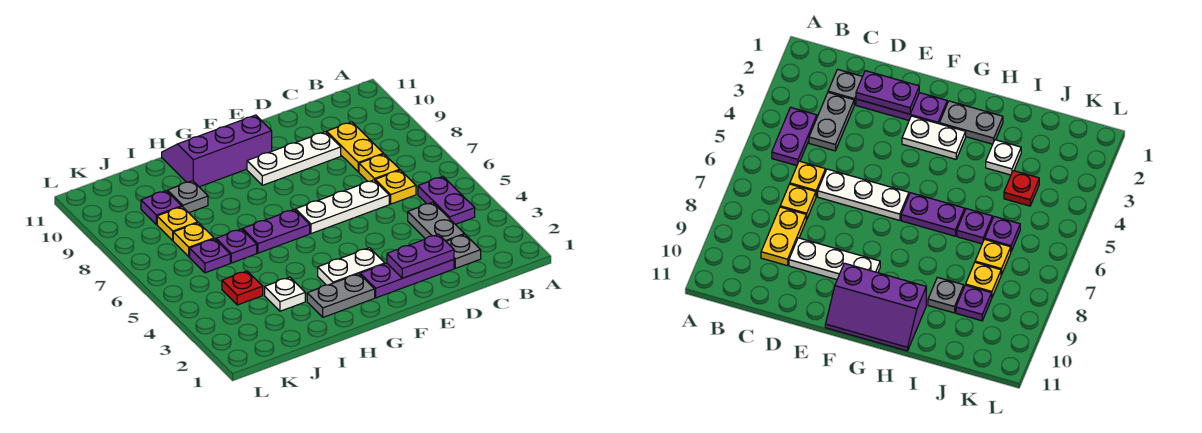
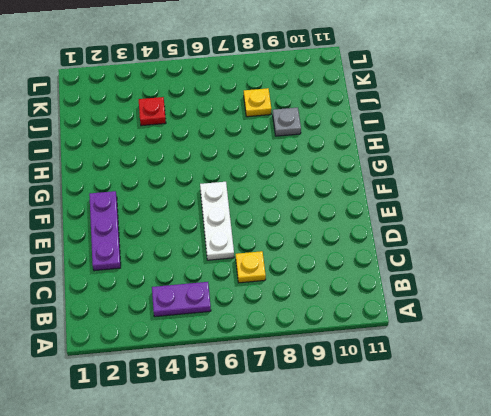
none -> grey plate C2 level 1
none -> grey plate C3:C4 level 1
none -> yellow plate C6 level 1

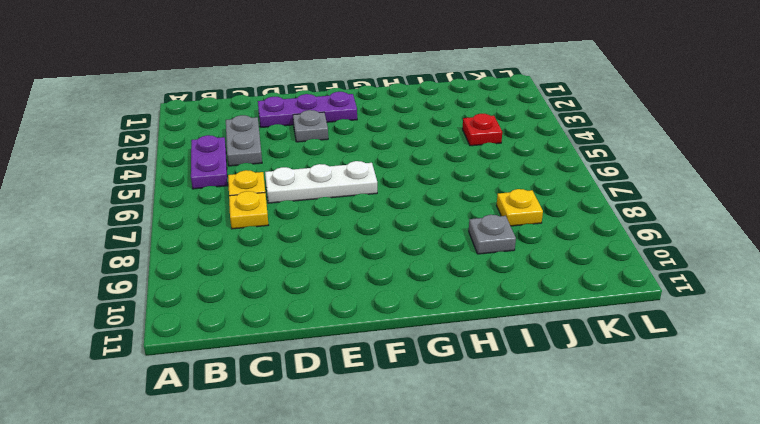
grey plate E3 level 1 -> grey plate C2 level 1
none -> yellow plate C8:C9 level 1
none -> white plate D9:F9 level 1
none -> white plate F3:G3 level 1

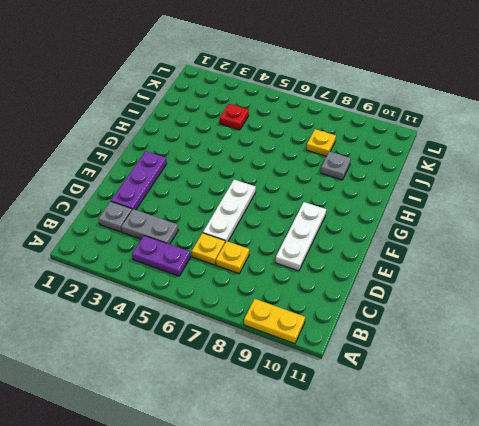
yellow plate A9:A10 level 1 -> yellow plate C8:C9 level 1
none -> white plate F3:G3 level 1
none -> purple slope F10:H11 level 1 top 10
none -> grey plate G2:H2 level 1

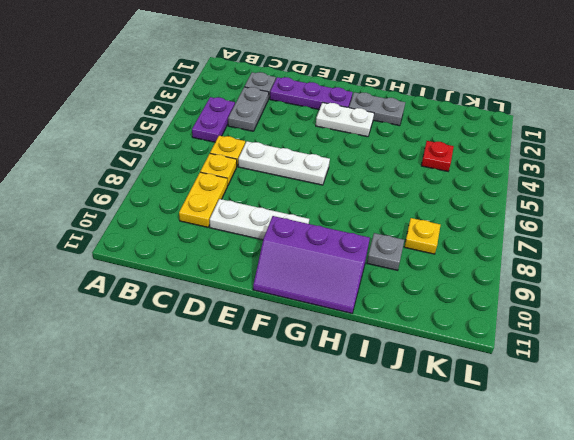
none -> purple plate G6:H6 level 1
none -> white plate I3 level 1
none -> purple plate I6 level 1

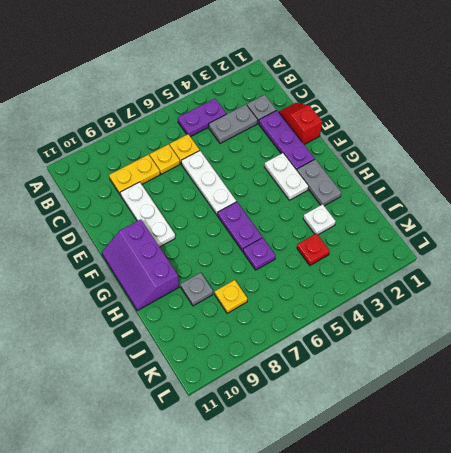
red slope D1:E1 level 1 top E -> none
none -> purple plate J6 level 1
none -> yellow plate J7 level 1
none -> purple plate J9 level 1

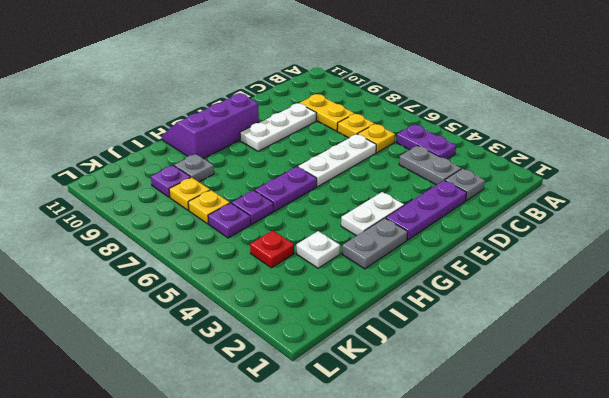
none -> purple plate D2:E2 level 2

